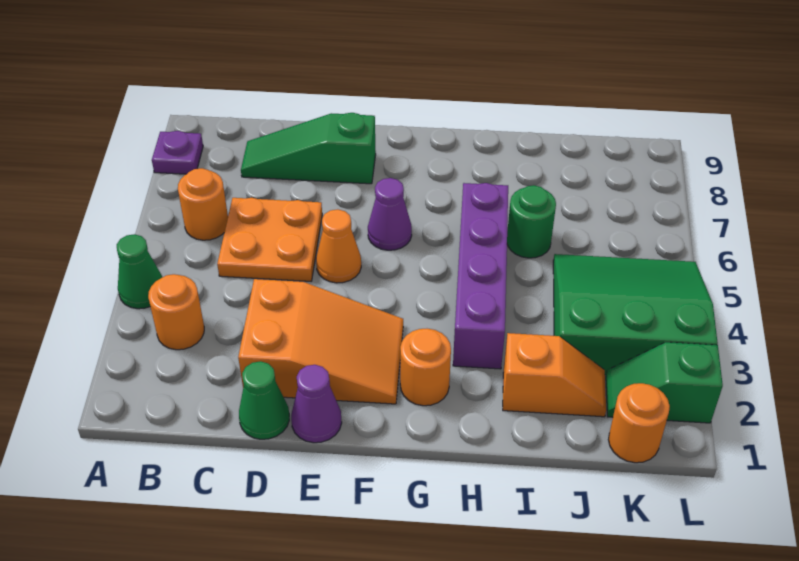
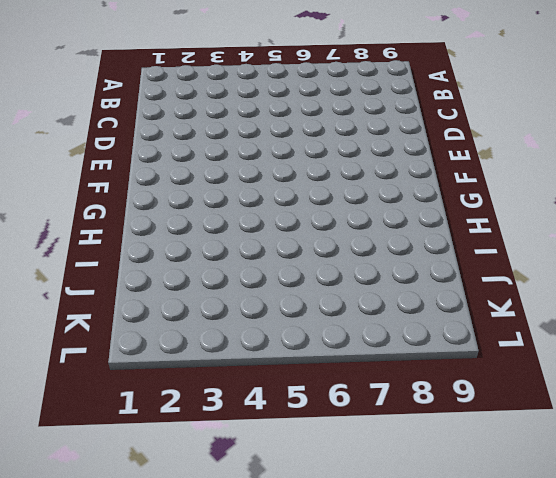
none -> green cone A4 level 1
none -> purple plate A8 level 1
none -> orange round brick B3 level 1

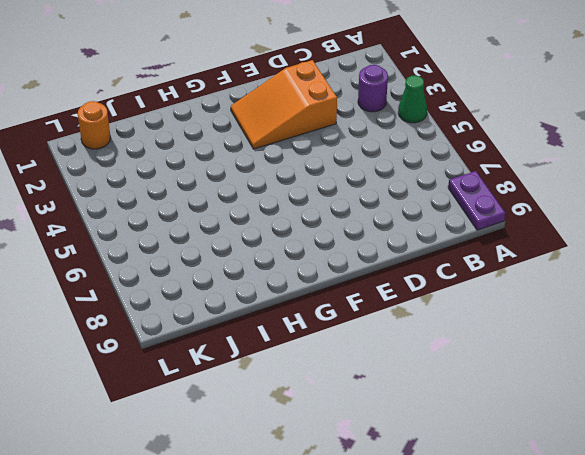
purple plate A8:A9 level 1 -> purple plate A8 level 1
purple round brick B3 level 1 -> orange round brick B3 level 1
none -> orange round brick B6 level 1
none -> orange plate C5:D6 level 1
none -> green slope C8:E8 level 1 top E

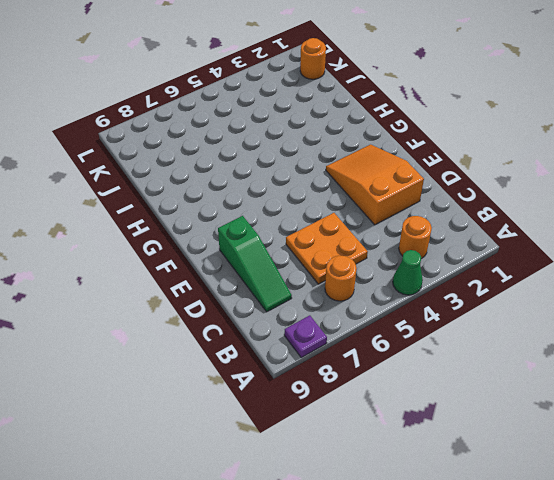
none -> green cone D1 level 1
none -> purple cone E1 level 1
none -> orange cone E5 level 1

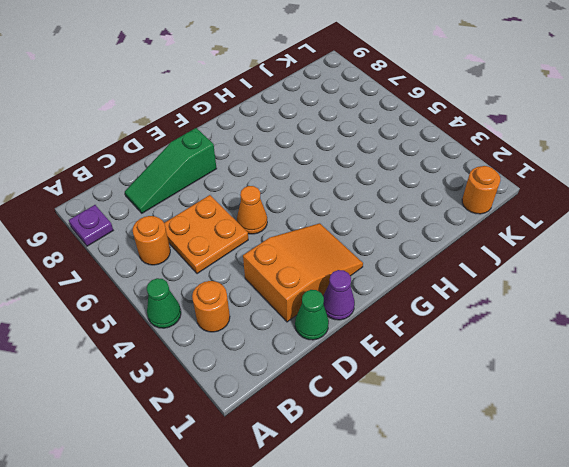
none -> purple cone F6 level 1
none -> orange round brick G2 level 1
none -> purple brick H3:H6 level 1

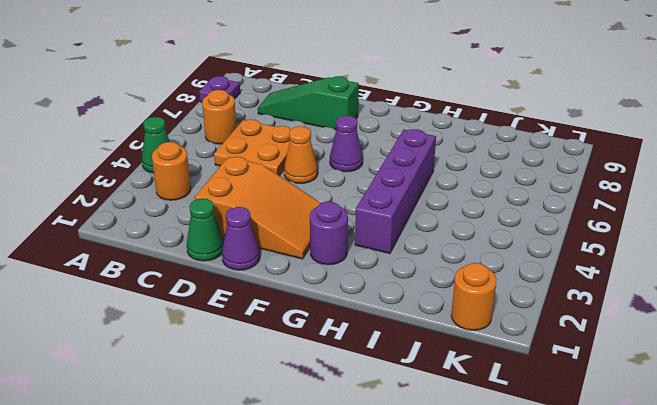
purple round brick G2 level 1 -> orange round brick G2 level 1
none -> orange slope I2:J2 level 1 top I
none -> green round brick I6 level 1
none -> green slope J3:L5 level 1 top 3

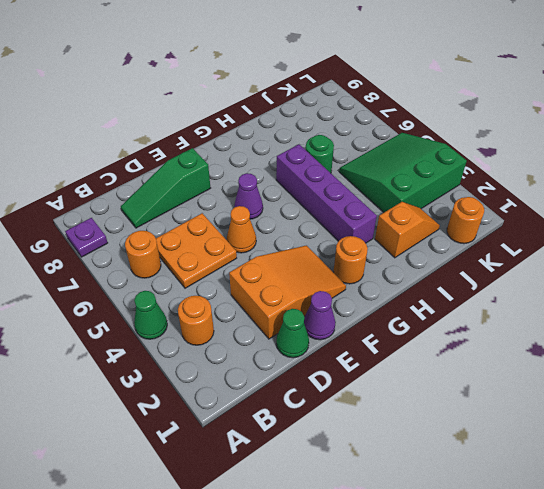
none -> green slope K2:L2 level 1 top L

